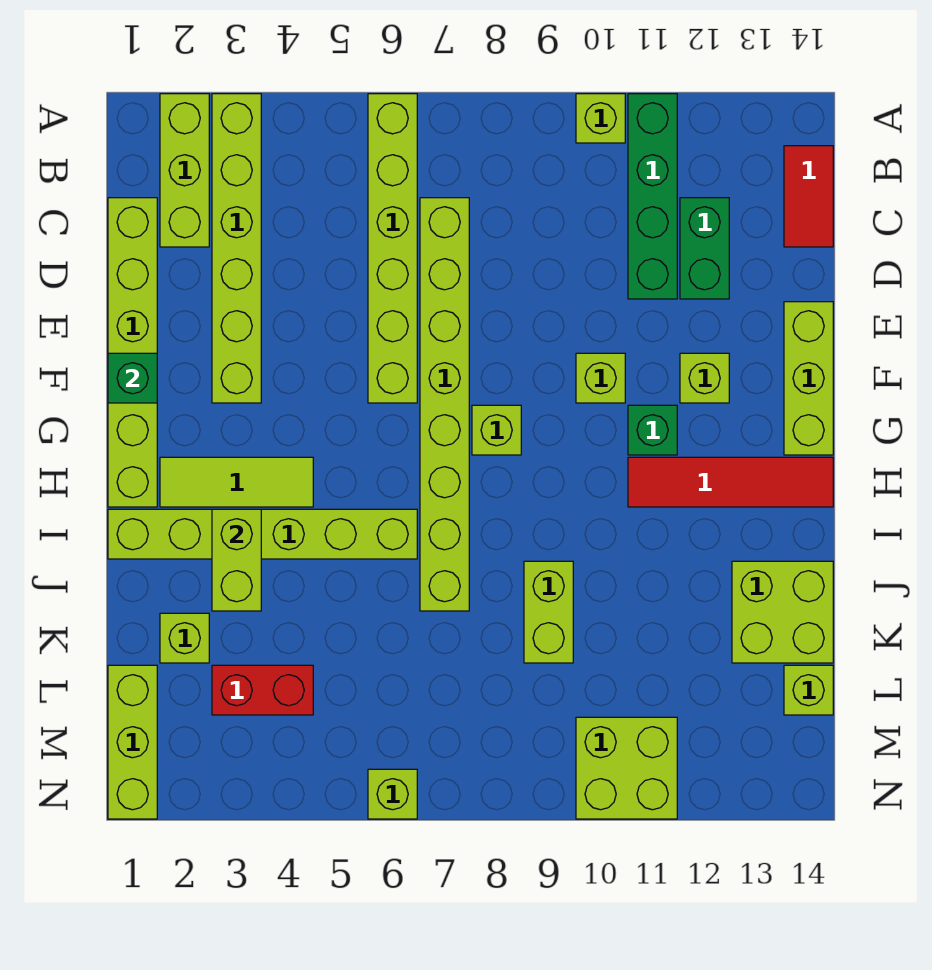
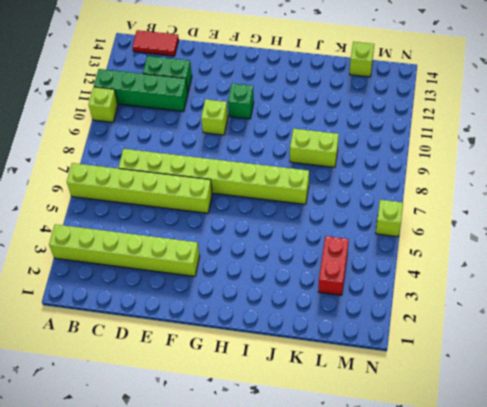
none -> lime brick A2:C2 level 1
none -> lime brick C1:H1 level 1
none -> lime brick E14:G14 level 1

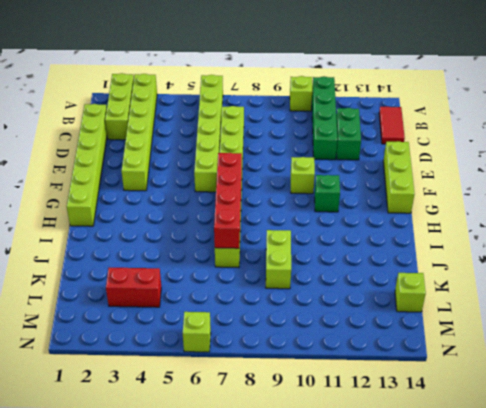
red brick G7:J7 level 2 -> none
none -> lime brick F12 level 1
none -> lime brick G8 level 1
none -> lime tile H2:H4 level 1

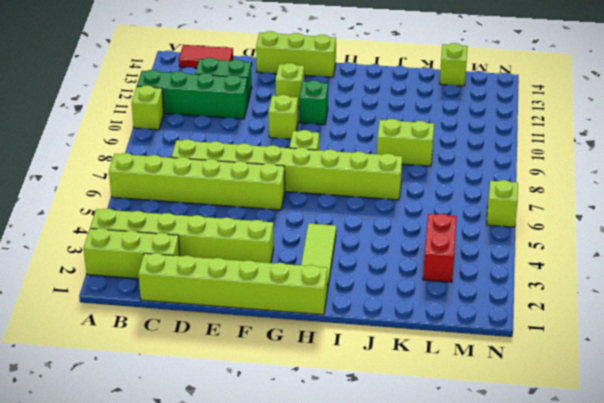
none -> red tile H11:H14 level 1
none -> lime brick I1:I6 level 1
none -> lime brick J13:K14 level 1

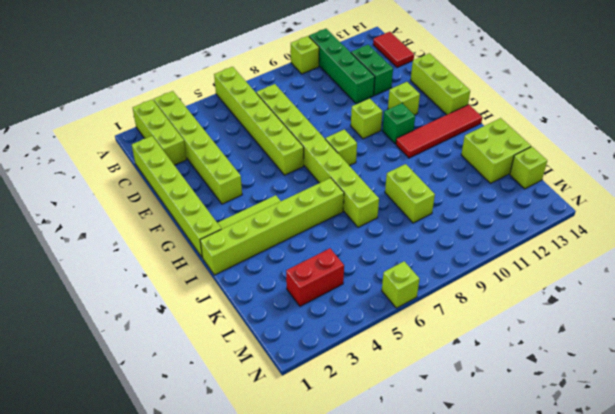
none -> lime brick K2 level 1
none -> lime brick L1:N1 level 1
none -> lime brick M10:N11 level 1

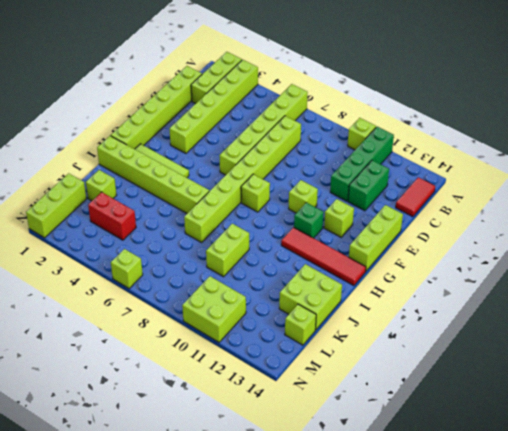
none -> green brick F1 level 2
none -> lime brick I3:J3 level 2

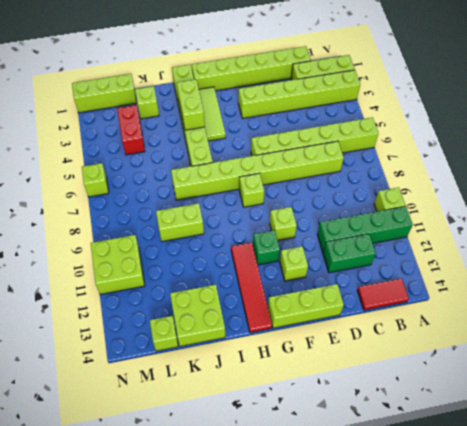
lime brick I3:I4 level 2 -> lime brick I3:J3 level 2
none -> green brick F1 level 2

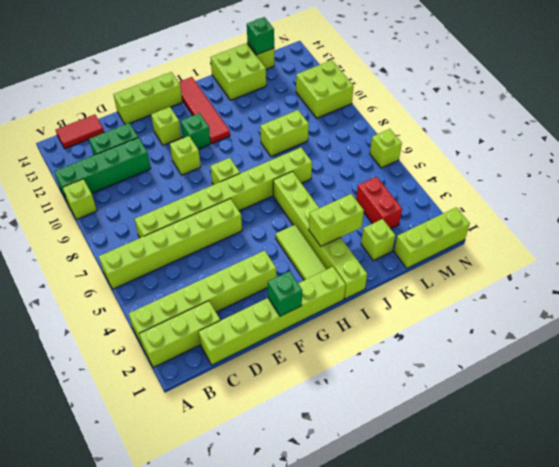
green brick L14 level 2 -> none

